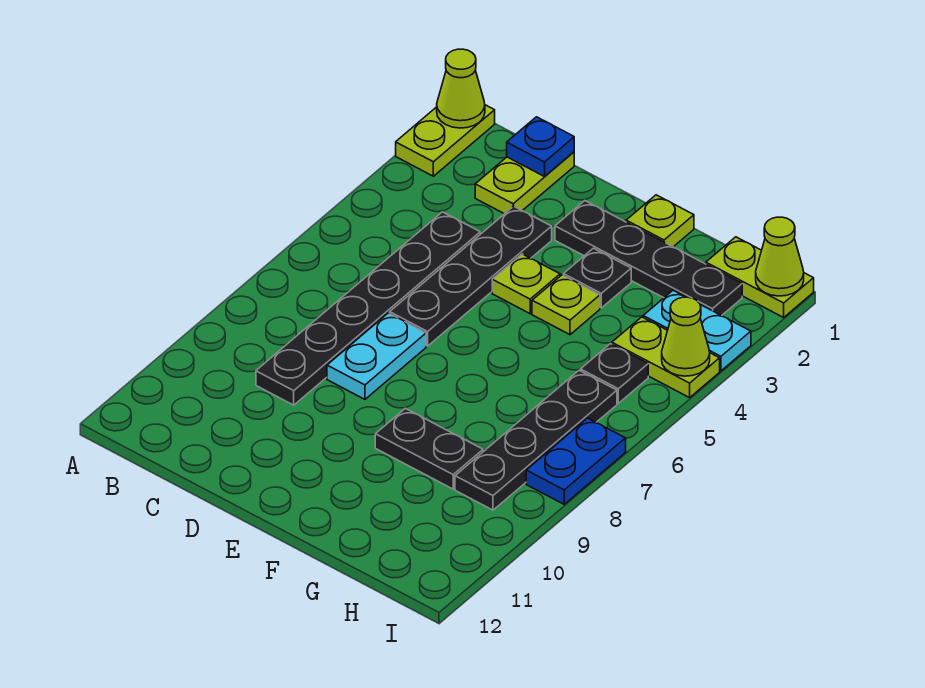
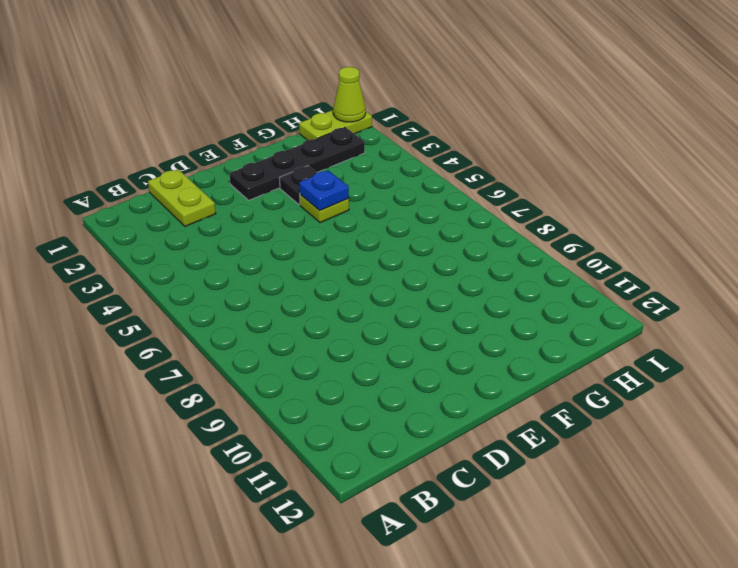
blue plate F4 level 2 -> blue plate C1 level 2
none -> lime plate A1:A2 level 1
none -> black plate C4:C9 level 1
none -> black plate D3:D6 level 1

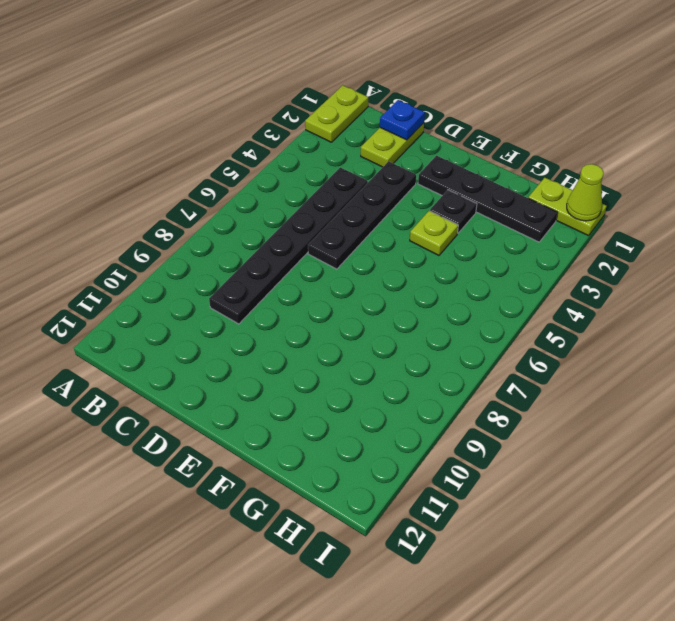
none -> cyan plate D7:D8 level 1
none -> lime plate E4 level 1
none -> lime plate F1 level 1

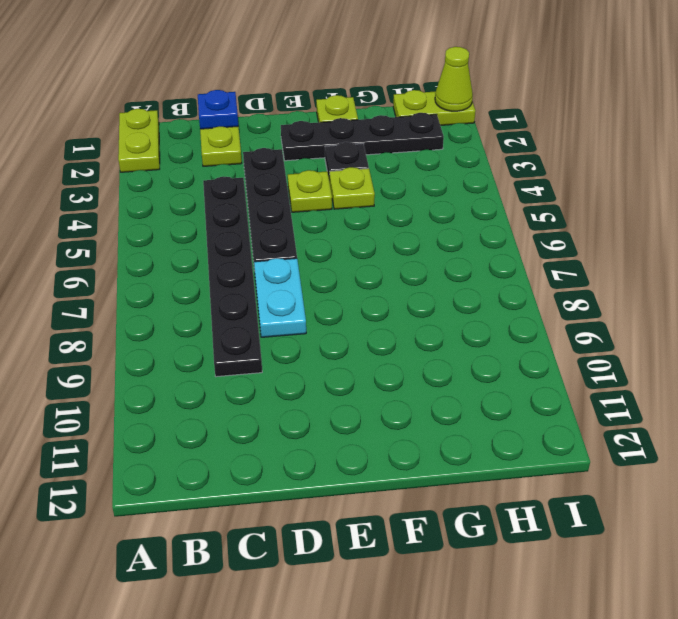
none -> black plate F9:G9 level 1
none -> cyan plate H3:I3 level 1
none -> lime plate H4:I4 level 1

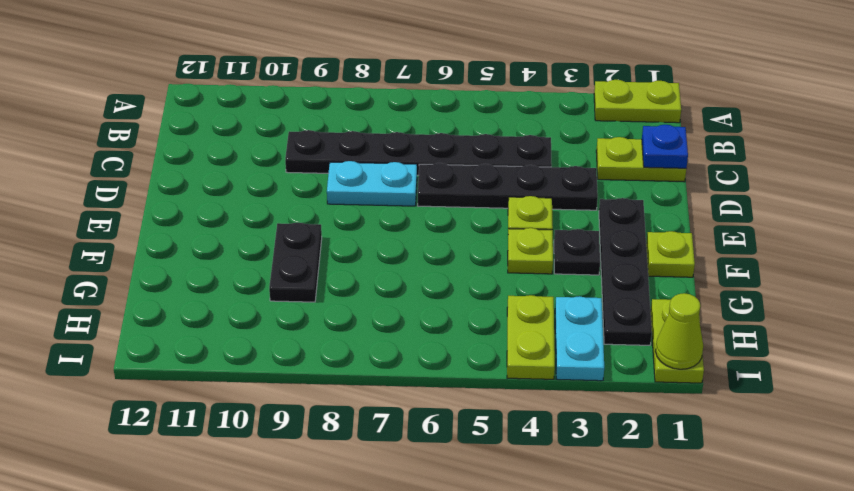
none -> black plate H5 level 1
none -> black plate H6:H9 level 1
none -> blue plate I7:I8 level 1

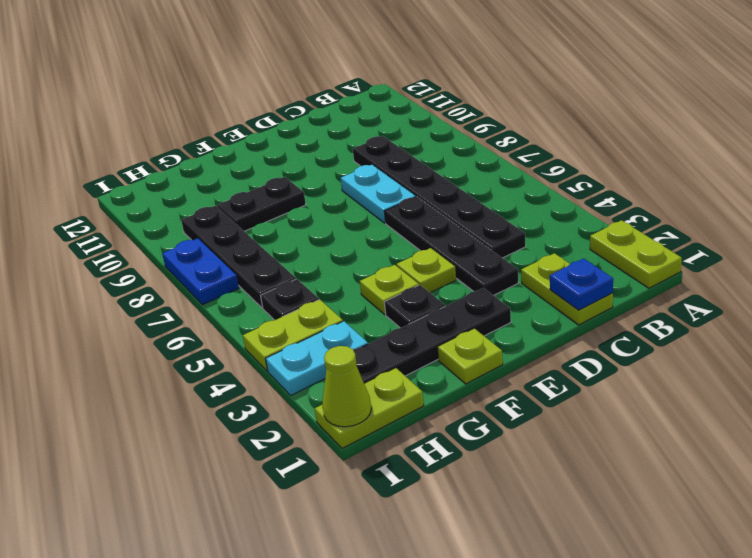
none -> lime cone A1 level 2
none -> lime cone I4 level 2

